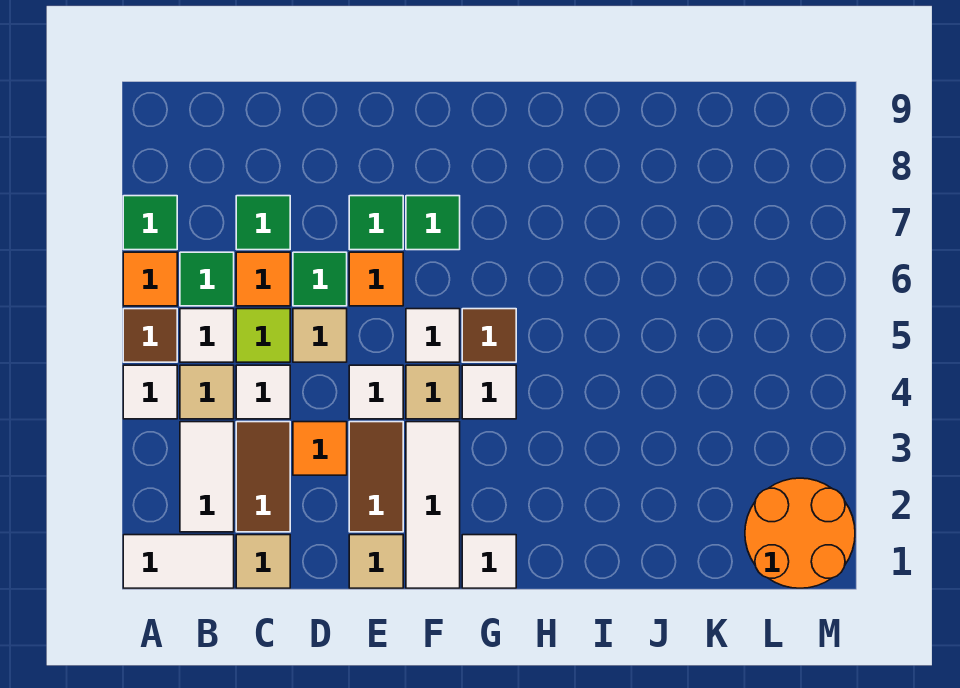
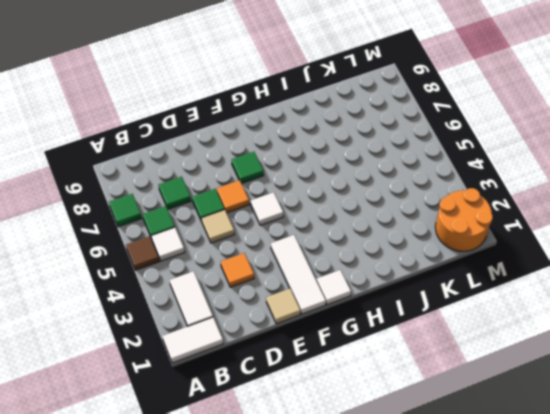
none -> white tile A4 level 1
none -> orange tile A6 level 1
none -> tan tile B4 level 1
none -> tan tile C1 level 1

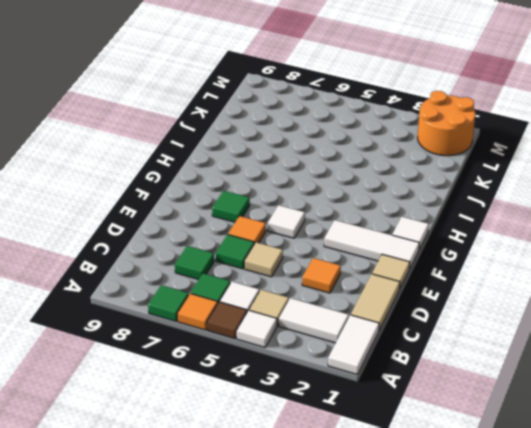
tan tile C1:D1 level 1 -> tan tile C1 level 1
none -> brown tile C2:C3 level 1
none -> white tile C4 level 1
none -> lime tile C5 level 1
none -> orange tile C6 level 1

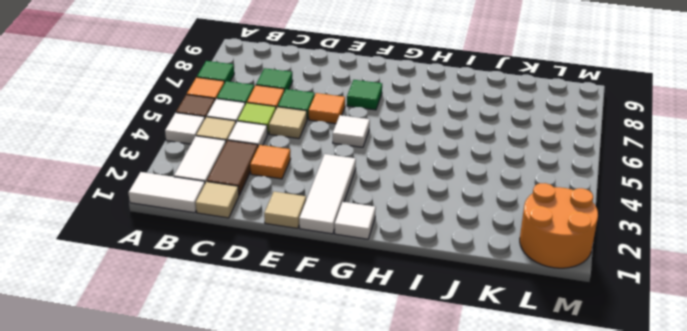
none -> brown tile E2:E3 level 1
none -> white tile E4 level 1
none -> green tile E7 level 1
none -> tan tile F4 level 1

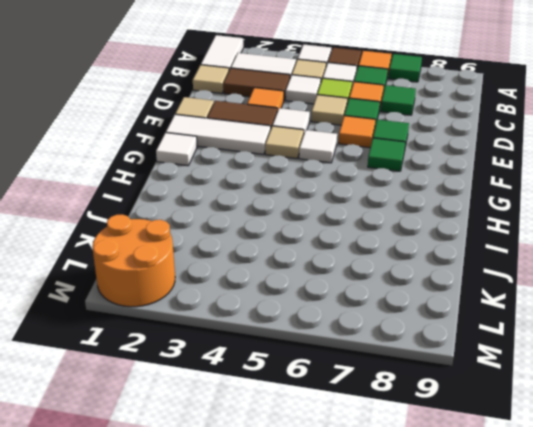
none -> white tile G4 level 1
none -> brown tile G5 level 1

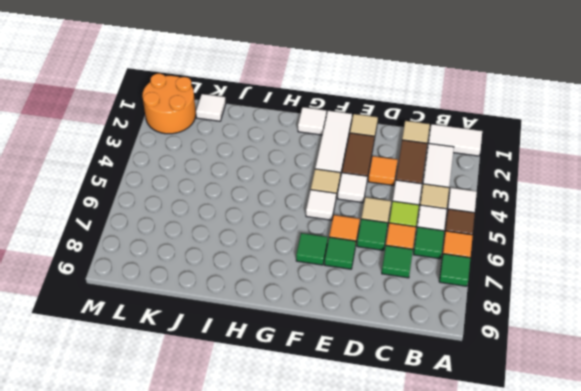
white tile K1 level 1 -> white tile G4 level 1
none -> brown tile G5 level 1

